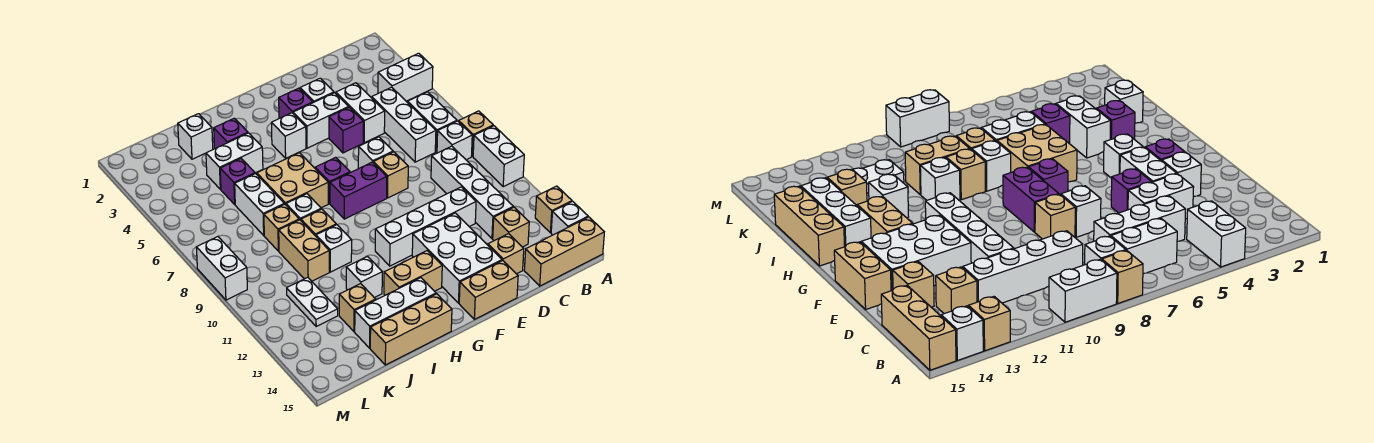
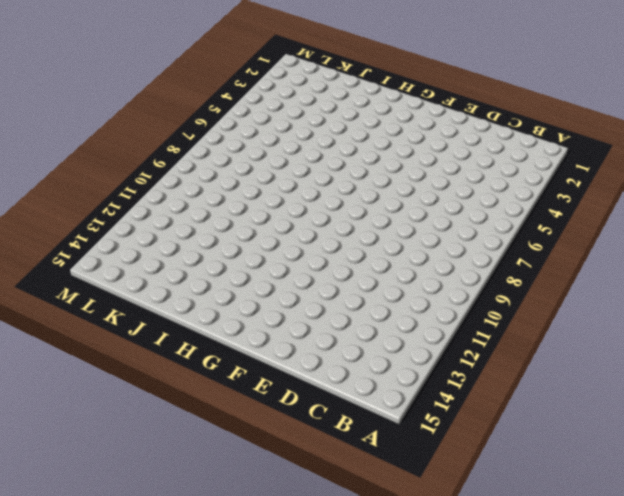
none -> white brick A4:B4 level 1
none -> tan brick A8 level 1
none -> white brick A9:A10 level 1
none -> tan brick A13 level 1

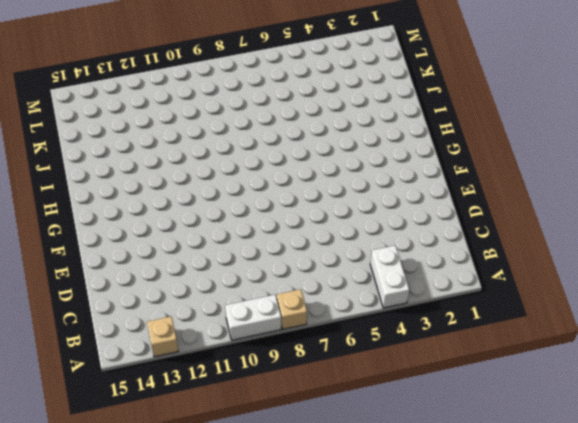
none -> white brick A14 level 1
none -> tan brick A15:C15 level 1
none -> white brick B6:B7 level 1
none -> white brick B8 level 1

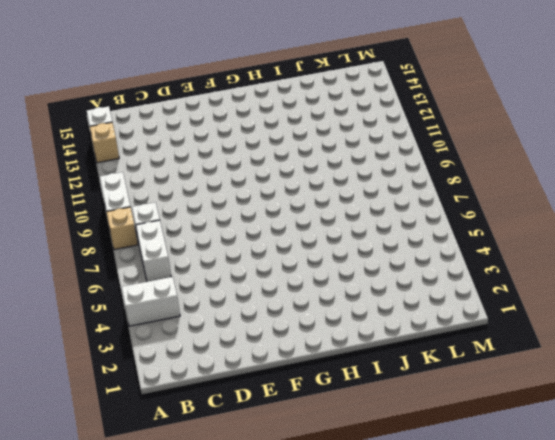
none -> tan brick A15:C15 level 1
none -> white brick C5:C7 level 1
none -> white brick C9:C12 level 1
none -> tan brick C13 level 1

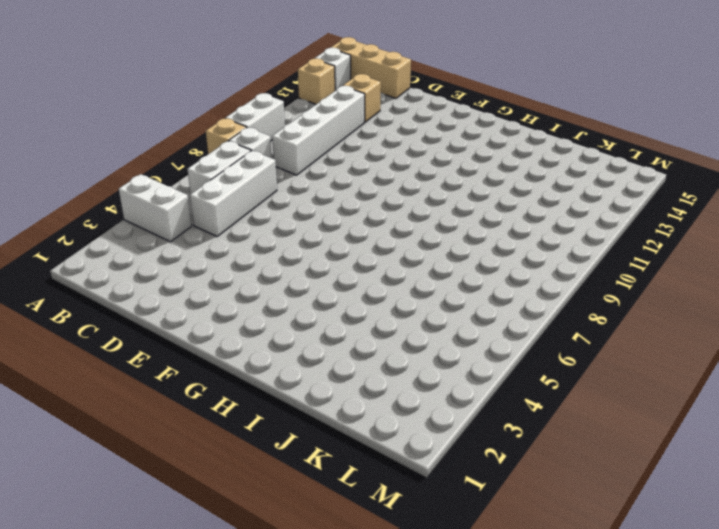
none -> white brick D4:D5 level 1
none -> white brick D11:G11 level 1
none -> tan brick D14 level 1
none -> white brick E3 level 1

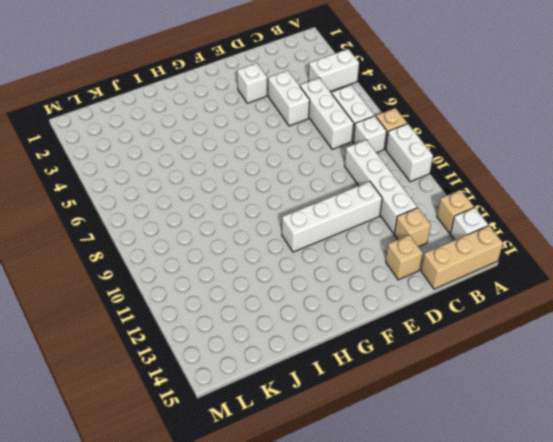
none -> white brick E4:F4 level 1
none -> purple brick E5 level 1
none -> white brick E7 level 1
none -> tan brick E8 level 1

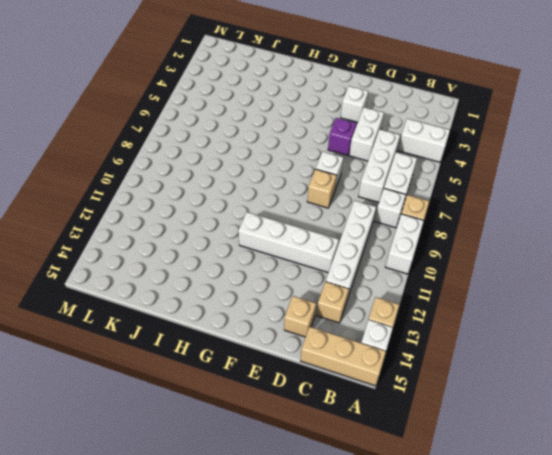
none -> white brick E4:F4 level 1
none -> white brick E12:F14 level 1
none -> tan brick E15:F15 level 1
none -> purple brick F3 level 1

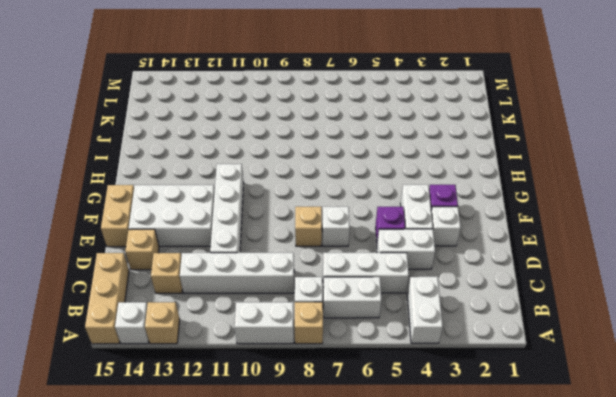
none -> purple brick F8:G8 level 1
none -> white brick G4 level 1
none -> purple brick G7 level 1
none -> tan brick G13:H13 level 1

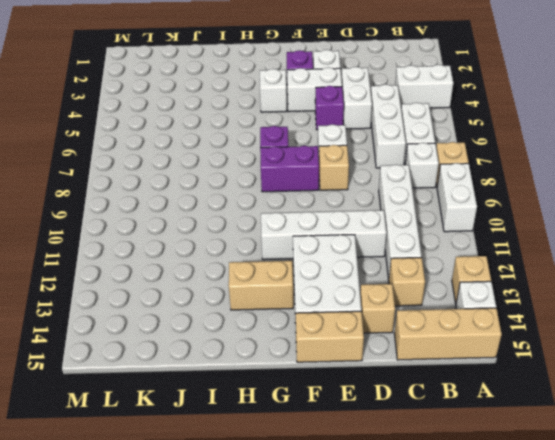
none -> tan brick H6:I7 level 1
none -> white brick H14:J14 level 1
none -> tan brick H15:J15 level 1
none -> purple brick I3 level 1

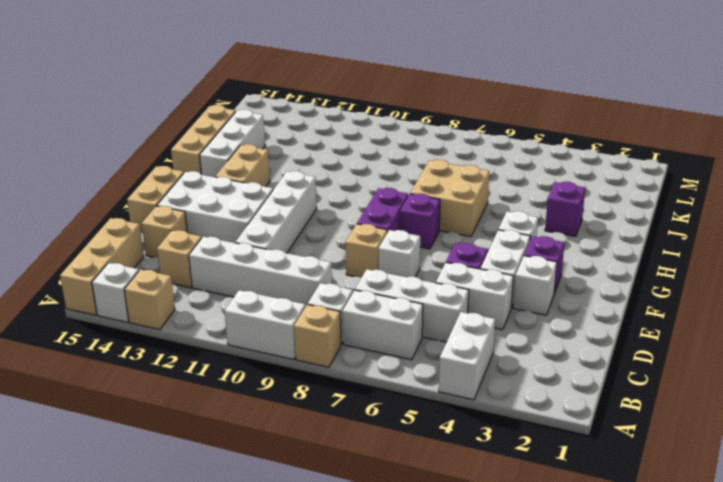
none -> white brick I4:J4 level 1
none -> white brick I8 level 1
none -> tan brick I9 level 1
none -> white brick I10 level 1

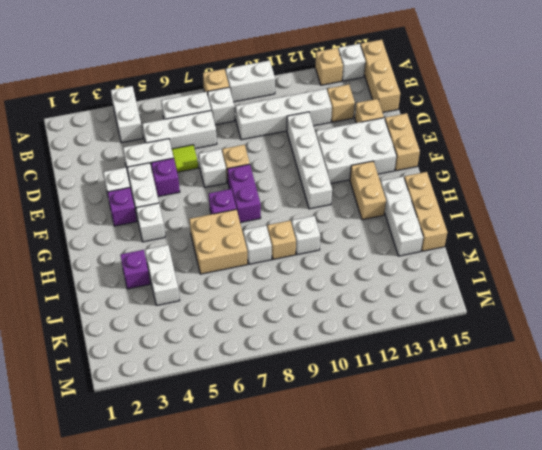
lime tile D6 level 1 -> none
none -> white brick I12 level 1
none -> white brick J2 level 1
none -> purple brick J5 level 1
none -> white brick J6:J7 level 1

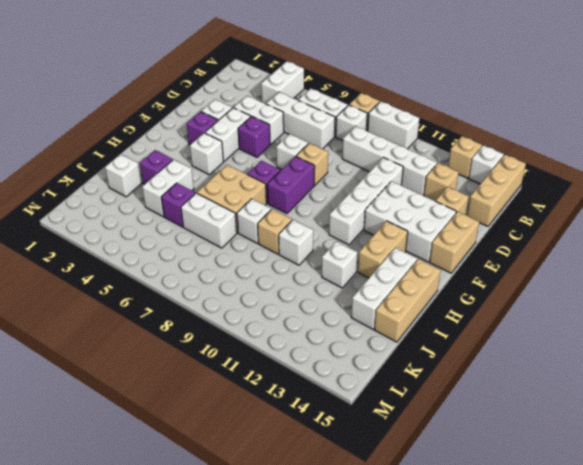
none -> tan brick J8 level 1
none -> tan brick J9:J10 level 1
none -> tan brick J13 level 1
none -> white plate K11:K12 level 1

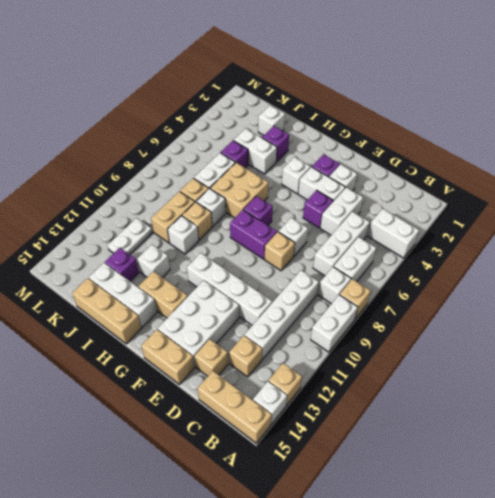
purple brick J13 level 1 -> tan brick J13 level 1
none -> white brick M8:M9 level 1

